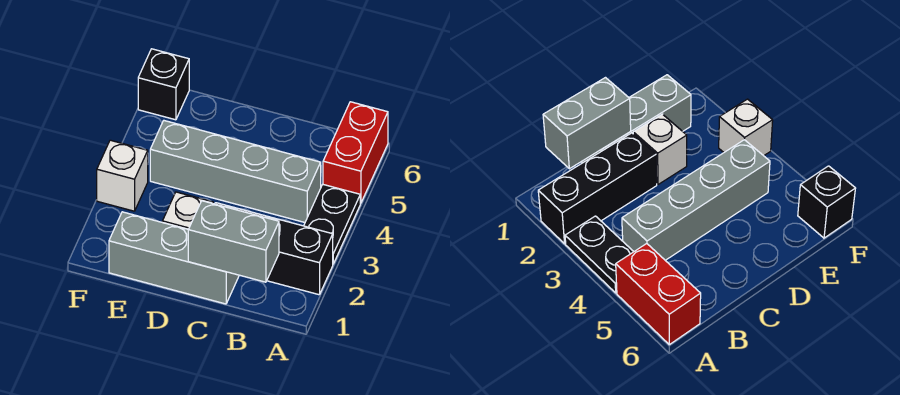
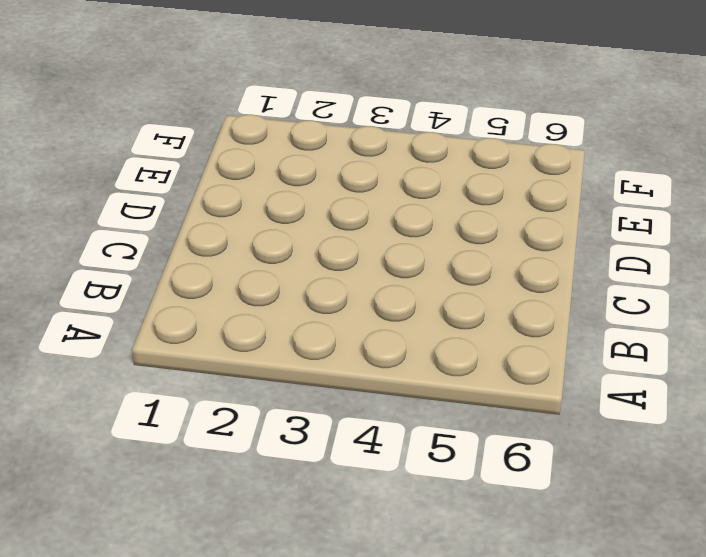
none -> black brick A2:C2 level 1
none -> black plate A3:A4 level 1

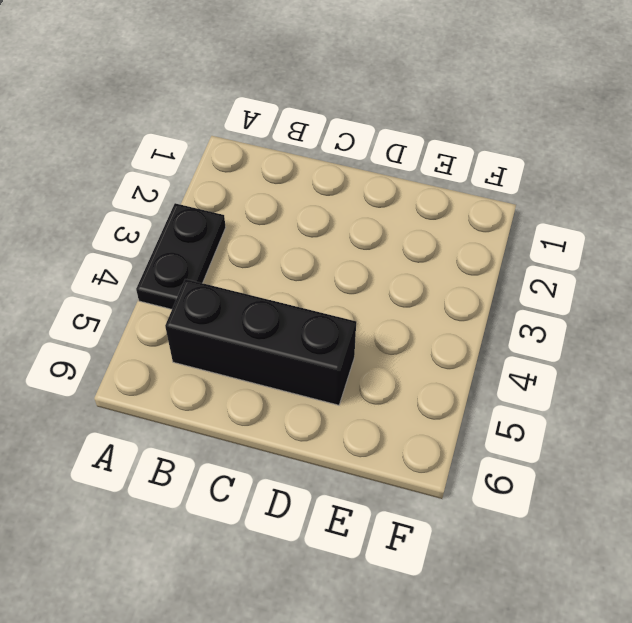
black brick B5:D5 level 1 -> black brick A2:C2 level 1
none -> red brick A5:A6 level 1
none -> grey brick B4:E4 level 1

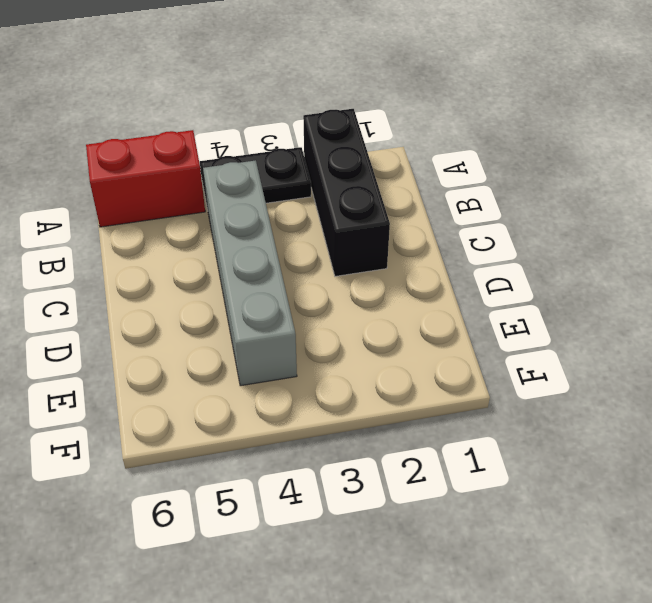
none -> grey brick C1:E1 level 1
none -> white brick D2 level 1

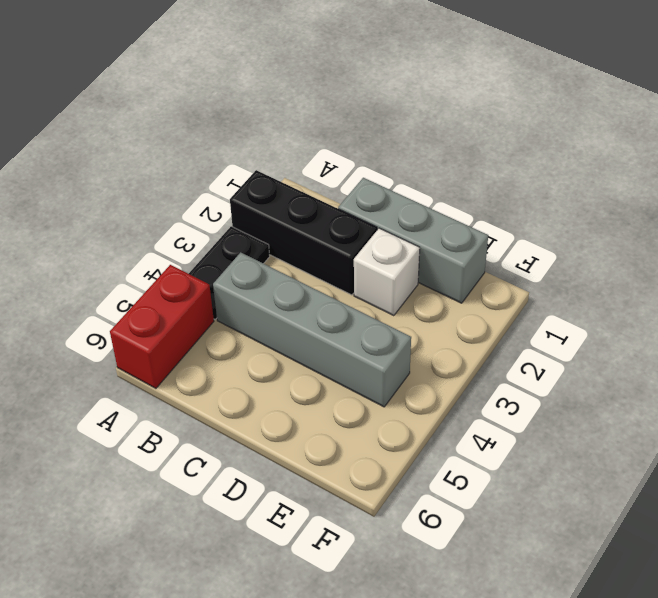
none -> white brick F3 level 1
none -> black brick F6 level 1

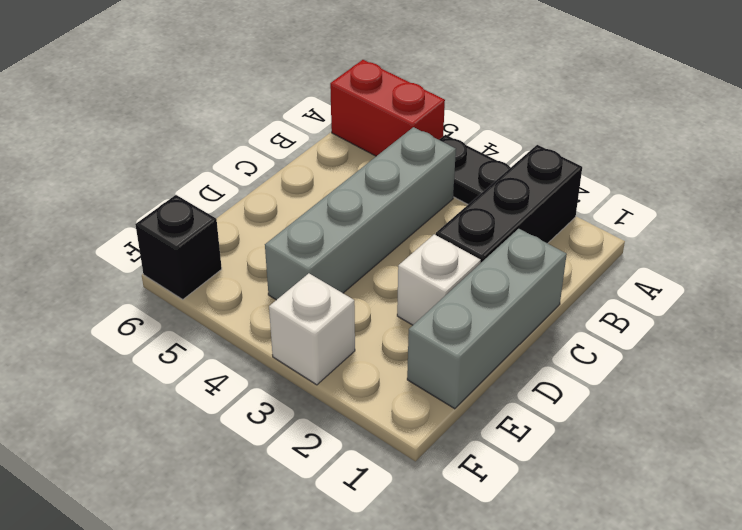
none -> grey brick B1:C1 level 2

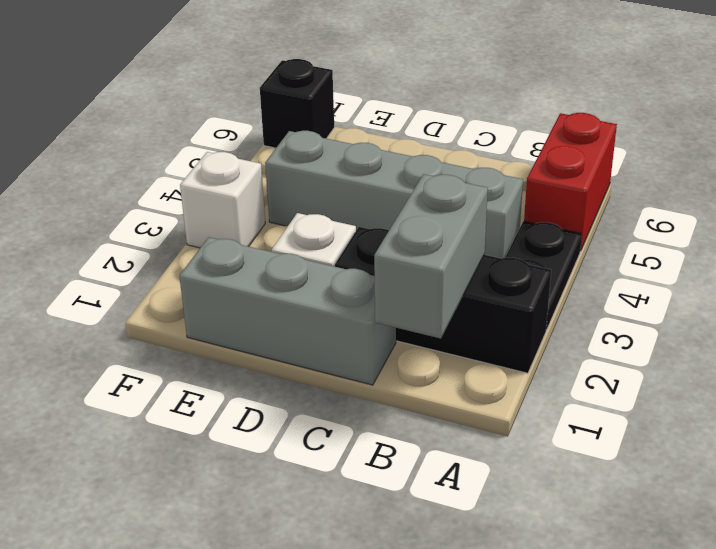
grey brick B1:B2 level 2 -> grey brick B1:C1 level 2

